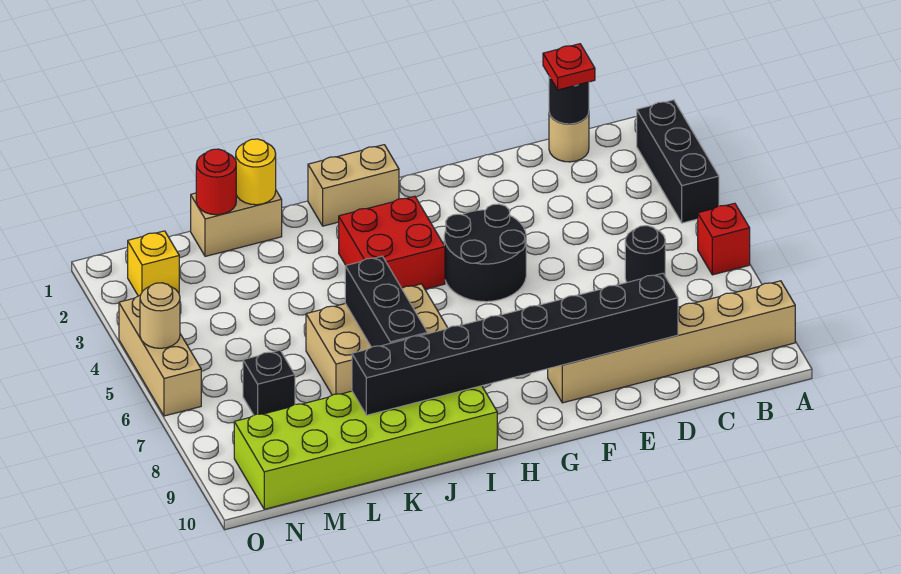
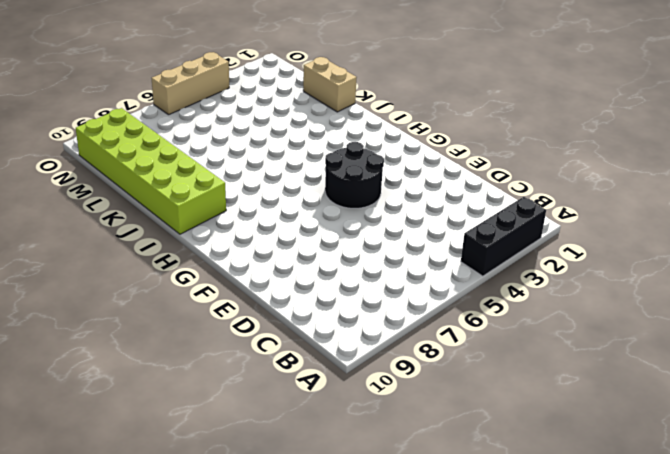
none -> red brick A6 level 1
none -> tan brick A9:F9 level 1
none -> tan round brick C1 level 1

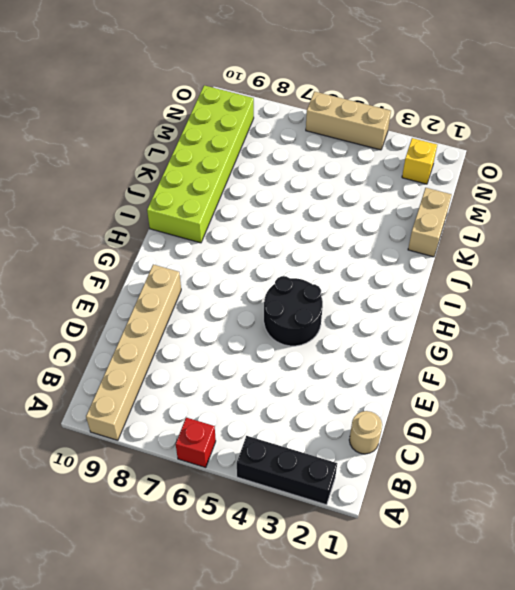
none -> black round brick C6 level 1
none -> tan brick H1:I1 level 1
none -> red brick H3:I4 level 1

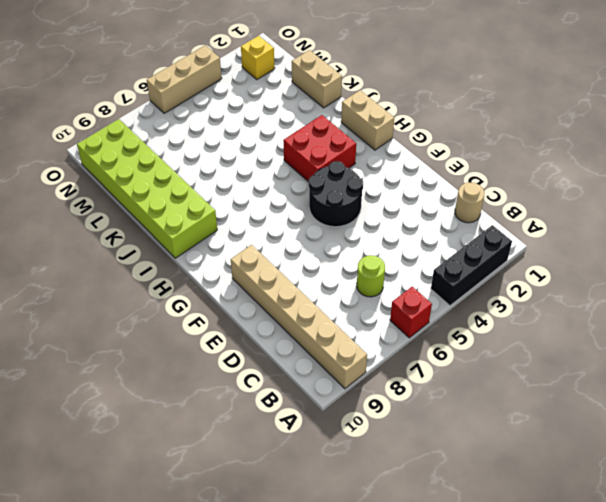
lime round brick C6 level 1 -> black round brick C6 level 1
none -> tan brick I6:K7 level 1
none -> black brick M7 level 1
none -> black round brick C1 level 2

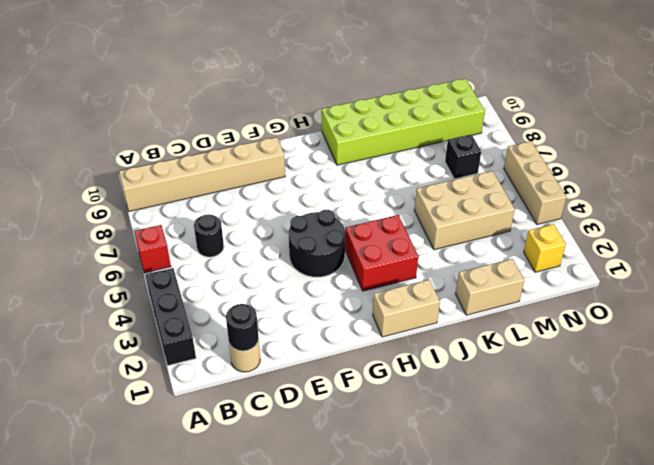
tan brick K4:M5 level 1 -> tan brick I6:K7 level 1
none -> black brick D9:K9 level 2
none -> black brick J6:J8 level 2
none -> yellow round brick K1 level 2

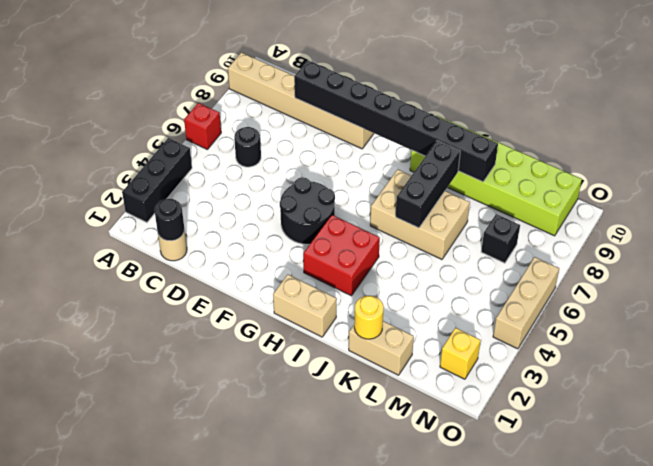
none -> red round brick L1 level 2
none -> tan round brick O5 level 2
none -> red plate C1 level 3

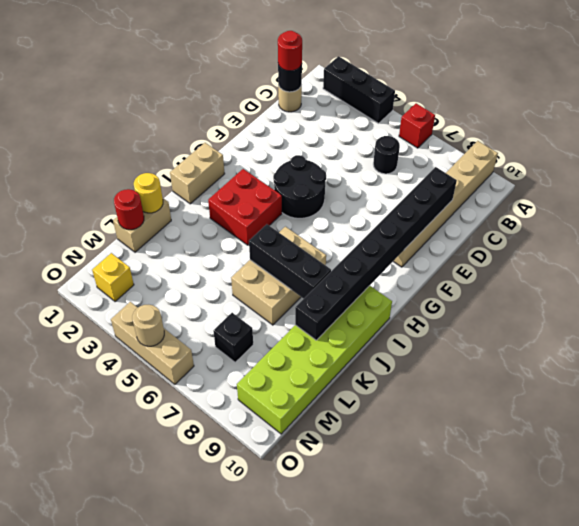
red round brick C1 level 3 -> red plate C1 level 3

